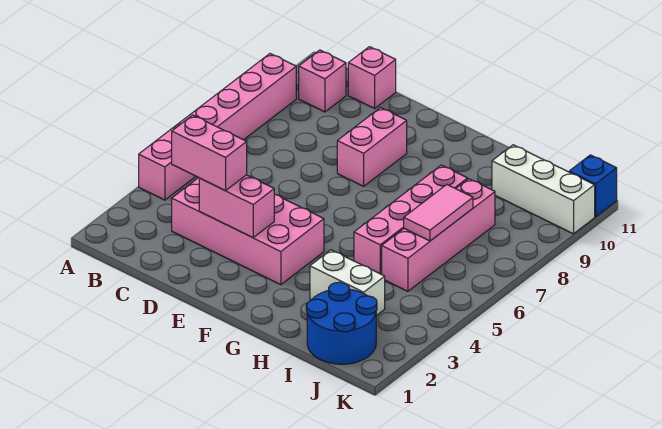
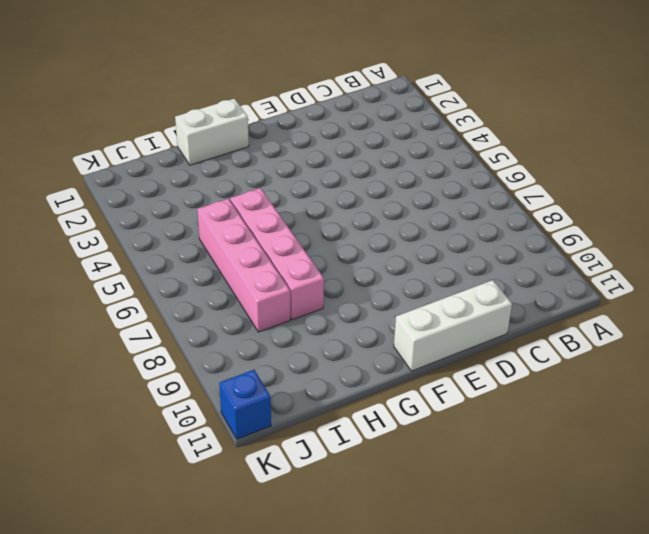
white brick D11:F11 level 1 -> white brick I10:K10 level 1
white brick G1:H1 level 1 -> white brick H3:I3 level 1
none -> pink brick A4:A9 level 1
none -> pink brick B10 level 1
none -> pink brick C3:F4 level 1

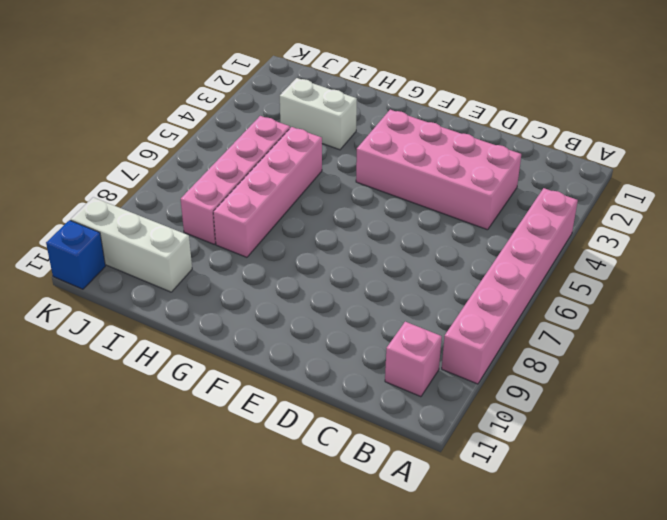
none -> pink brick C11 level 1
none -> pink brick E8:E9 level 1
none -> blue round brick I1:J2 level 1

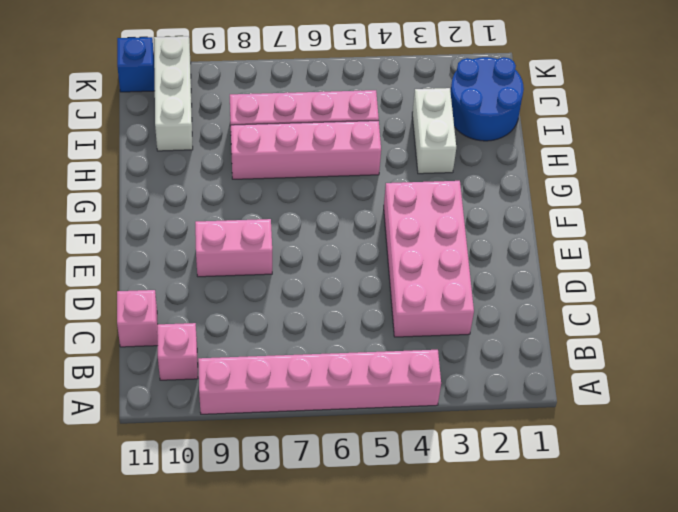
none -> pink brick D3:E3 level 2
none -> pink tile I6:I7 level 2
none -> pink brick C3:D3 level 3

